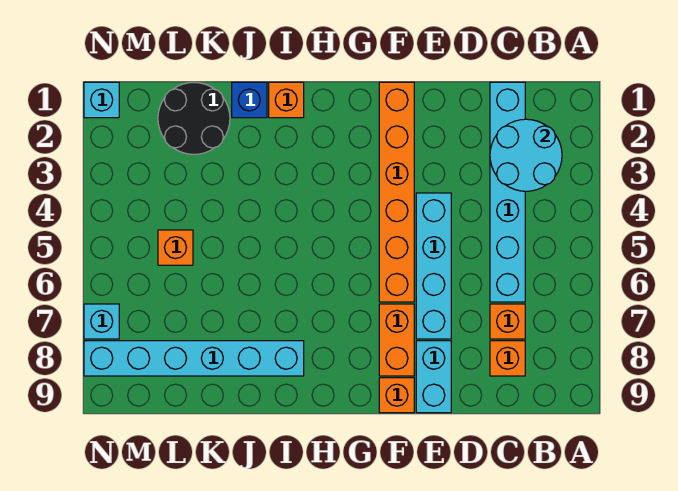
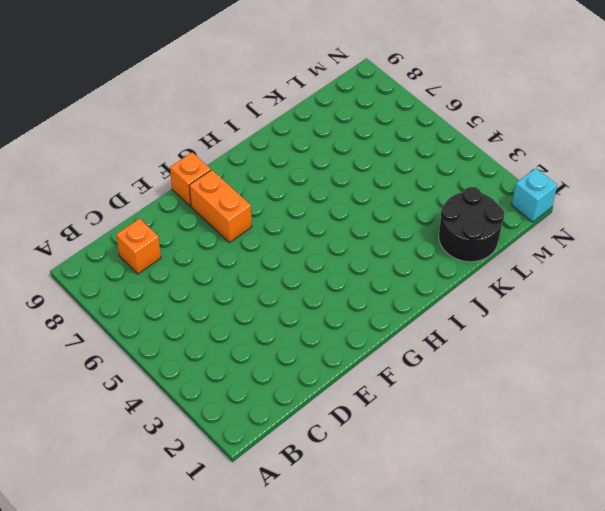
none -> cyan brick C1:C6 level 1
none -> orange brick C7 level 1
none -> cyan brick E4:E7 level 1

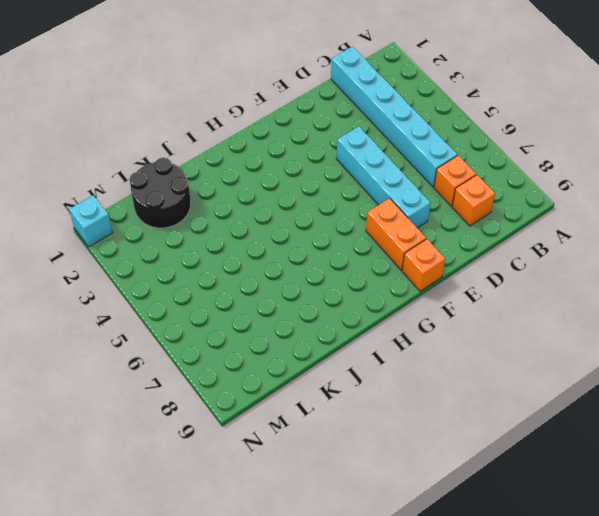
none -> cyan brick E8:E9 level 1
none -> orange brick F1:F6 level 1
none -> orange brick I1 level 1

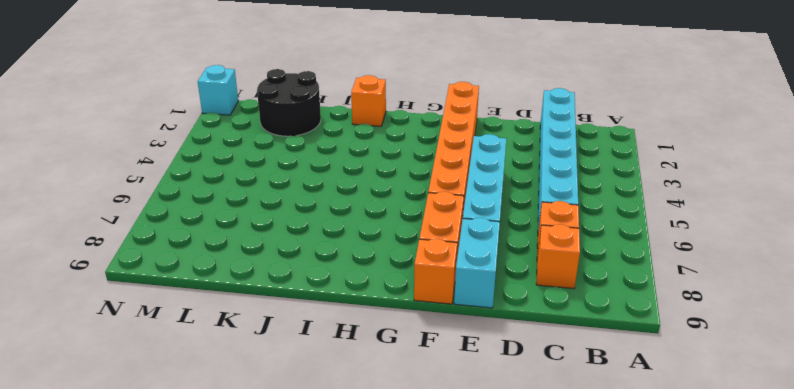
none -> cyan brick I8:N8 level 1
none -> blue brick J1 level 1
none -> orange brick L5 level 1

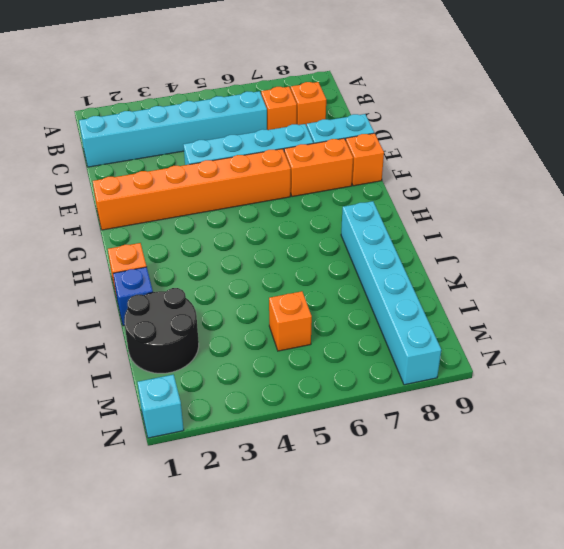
none -> cyan brick N7 level 1
none -> cyan round brick B2:C3 level 2

